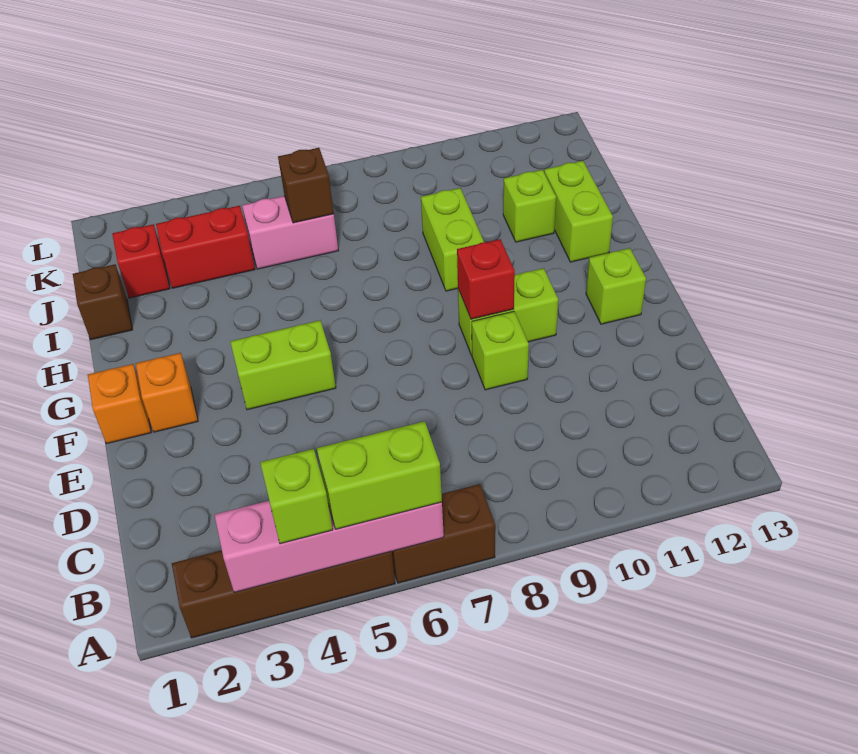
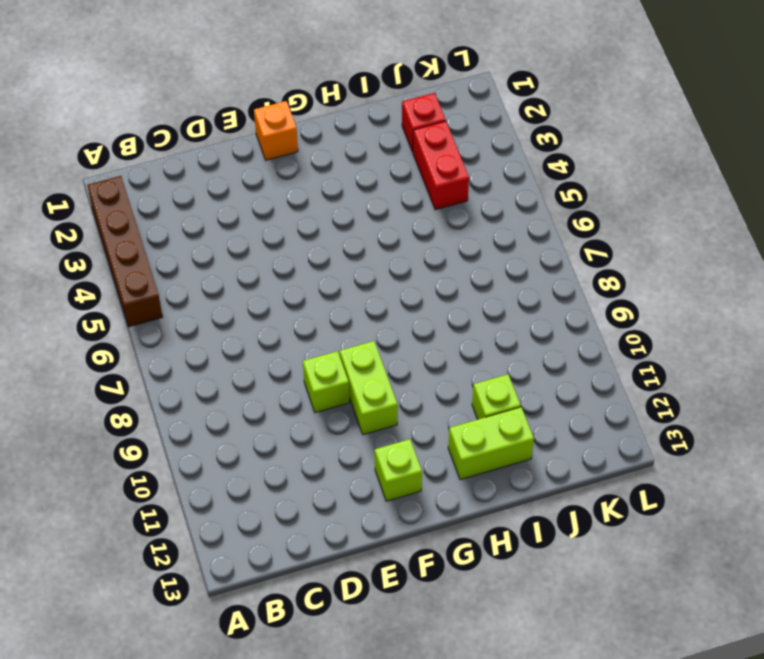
none -> brown brick A6:A7 level 1
none -> orange brick F2 level 1
none -> lime brick F4:F5 level 1

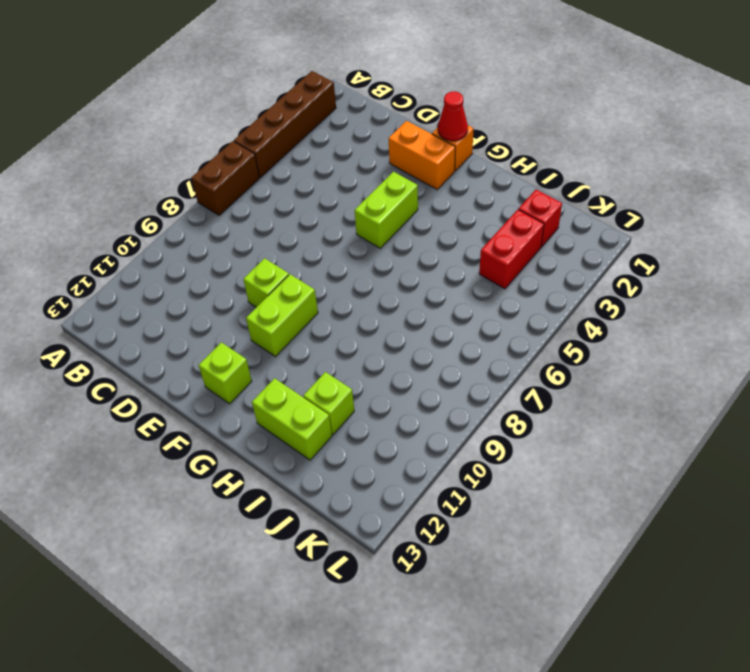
orange brick E2:F2 level 1 -> orange brick F2 level 1
red cone F1 level 2 -> none
none -> lime brick H9:I9 level 1
none -> brown brick I1 level 1
none -> pink brick J5:J6 level 1

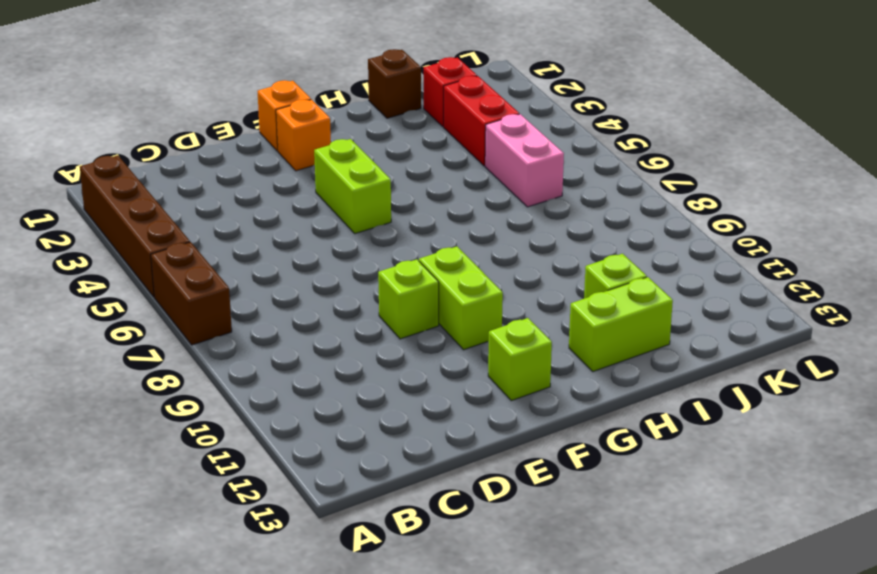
none -> lime brick H9:I9 level 1
none -> pink brick A3:A6 level 2
none -> red brick F9 level 2

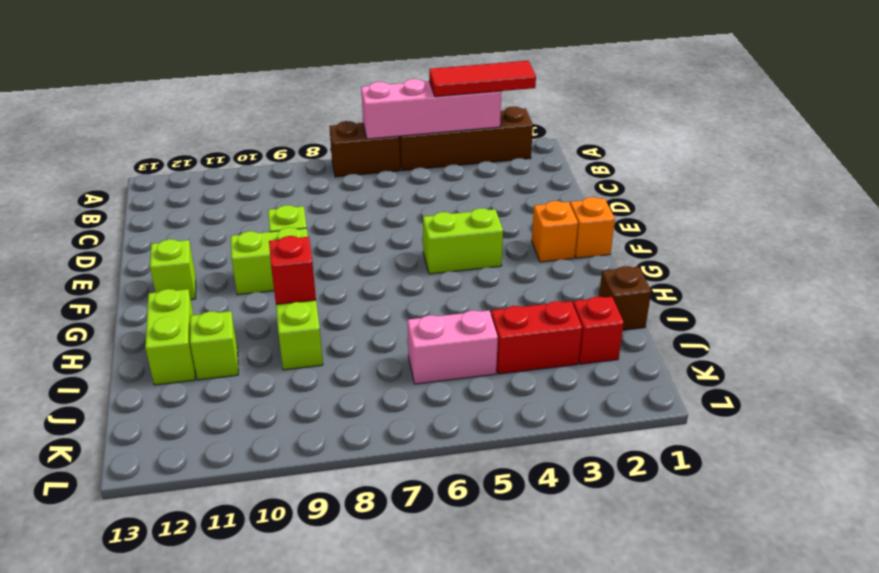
red tile A2:A4 level 3 -> lime brick A4 level 3
red brick H9 level 2 -> red brick F9 level 2
none -> brown brick J6 level 2
none -> lime brick A5:A6 level 3

